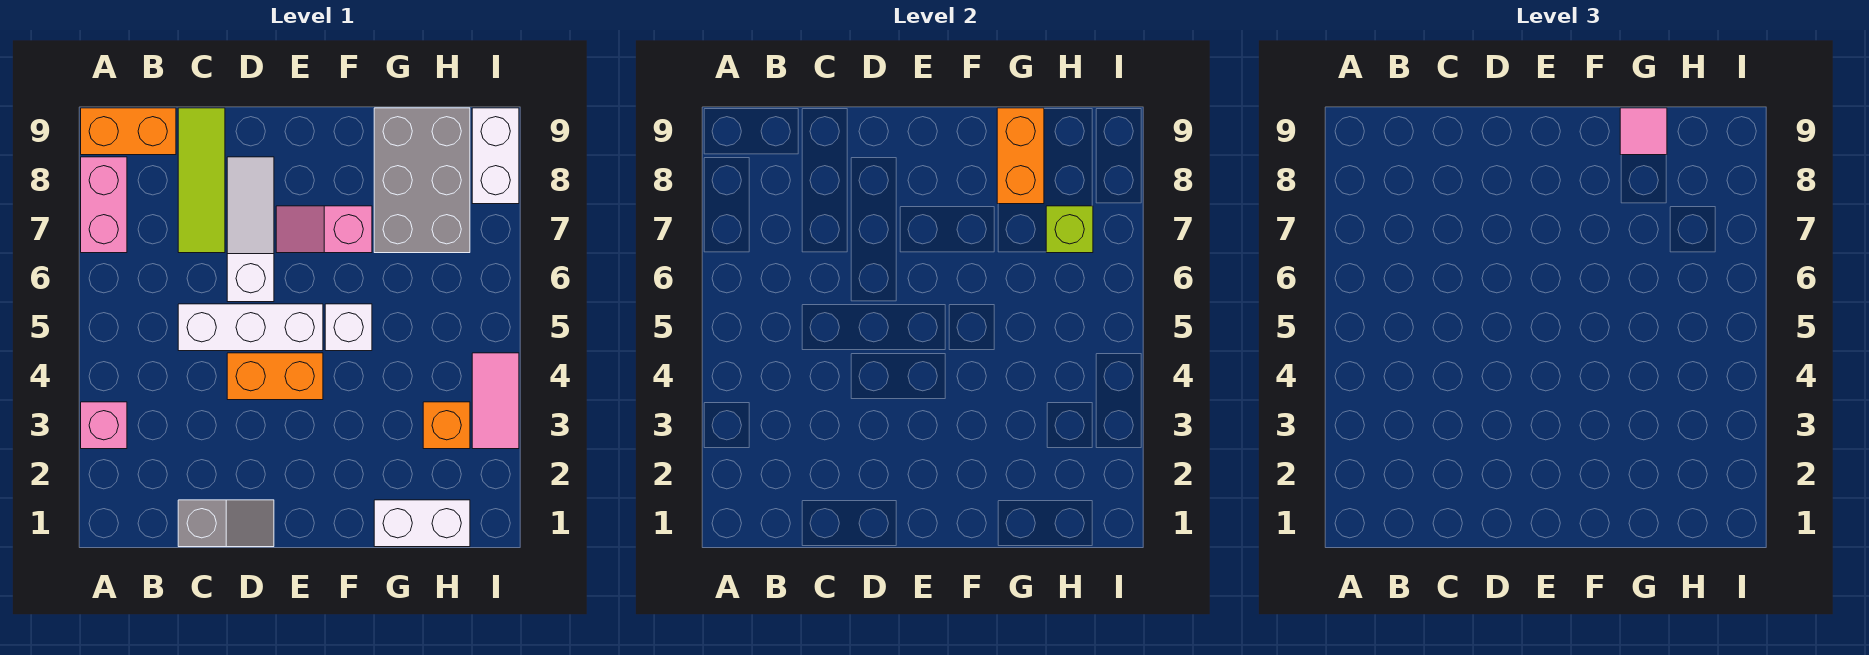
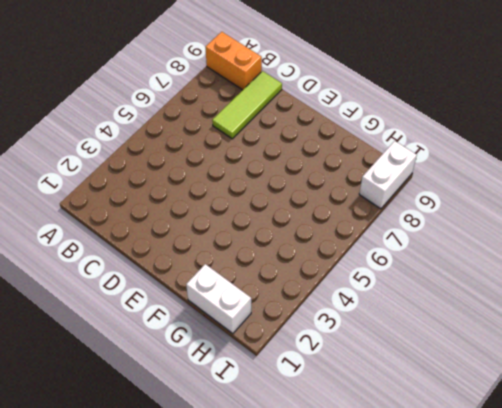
none -> pink brick A3 level 1
none -> pink brick A7:A8 level 1
none -> grey slope C1:D1 level 1 top C

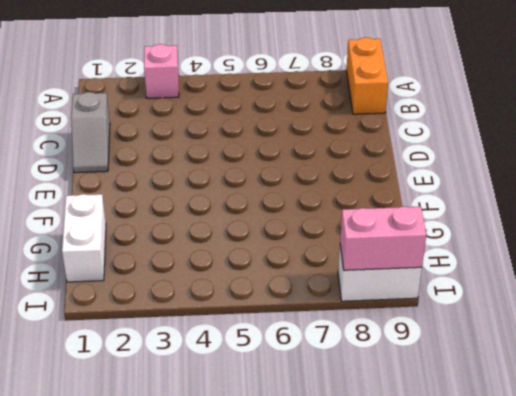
pink brick I8:I9 level 2 -> pink brick A7:A8 level 1
none -> white brick C5:E5 level 1
none -> lime tile C7:C9 level 1
none -> orange brick D4:E4 level 1

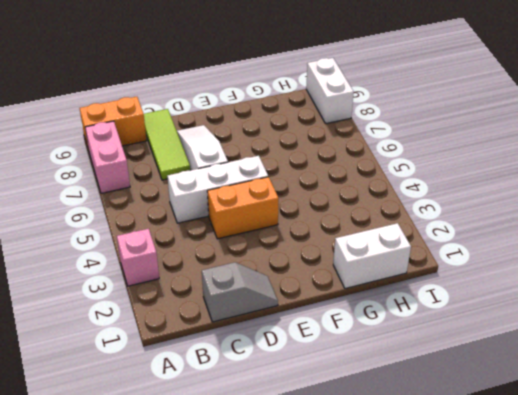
none -> pink slope E7:F7 level 1 top F
none -> white brick F5 level 1
none -> grey brick G7:H9 level 1

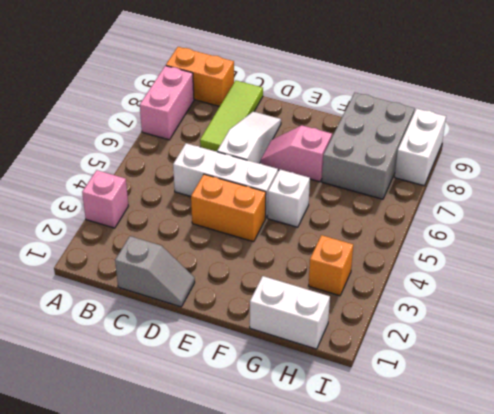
none -> pink tile I3:I4 level 1
none -> orange brick G8:G9 level 2
none -> lime brick H7 level 2

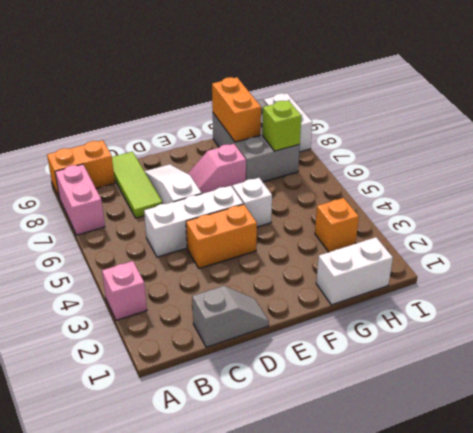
none -> pink tile I3:I4 level 1
none -> pink tile G9 level 3

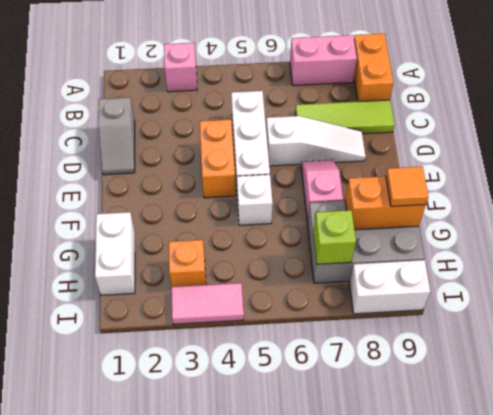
orange tile G9 level 3 -> pink tile G9 level 3

